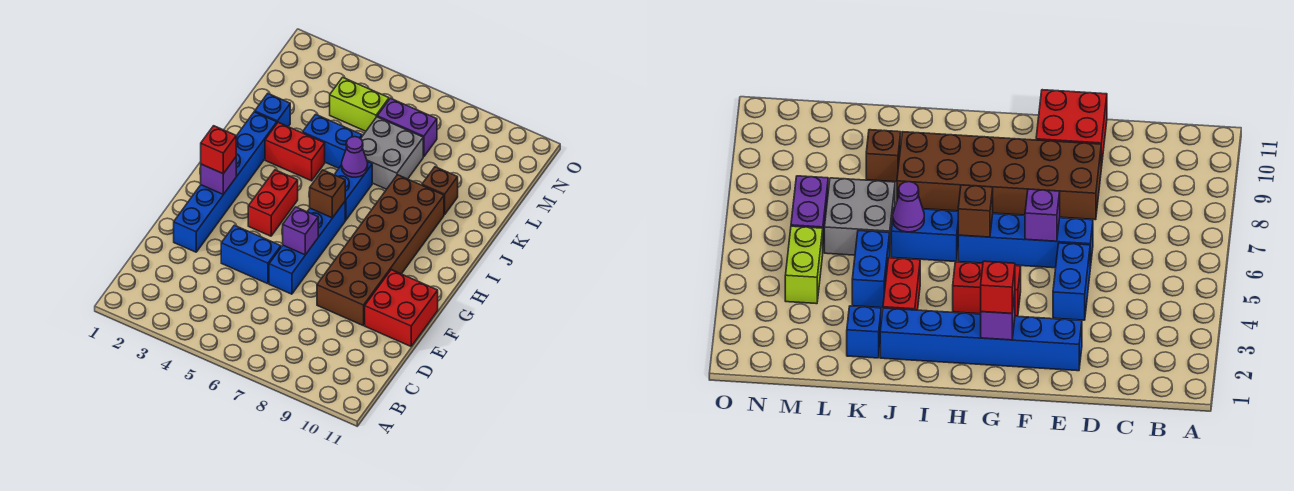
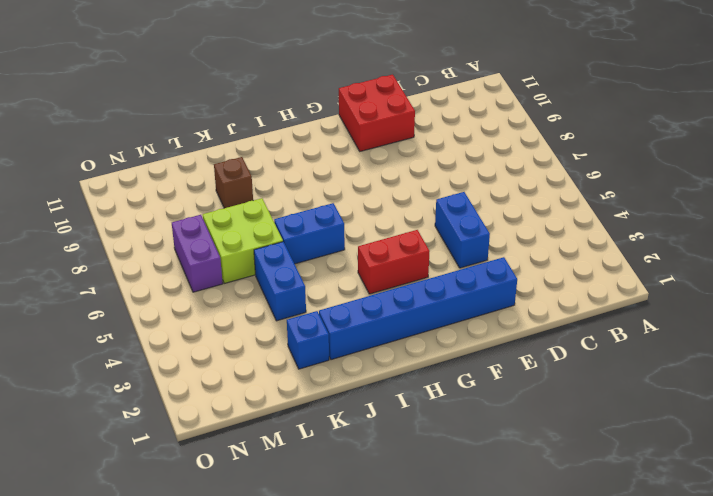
lime brick K6:L7 level 1 -> grey brick K6:L7 level 1
none -> blue brick E6:H6 level 1
none -> brown brick E8:J9 level 1
none -> red brick J3:J4 level 1

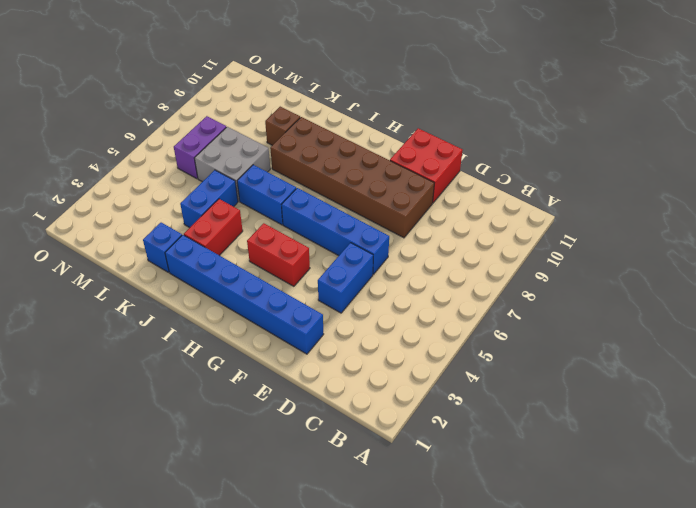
none -> lime brick M4:M5 level 1
none -> purple brick F6 level 2
none -> purple brick G2 level 2

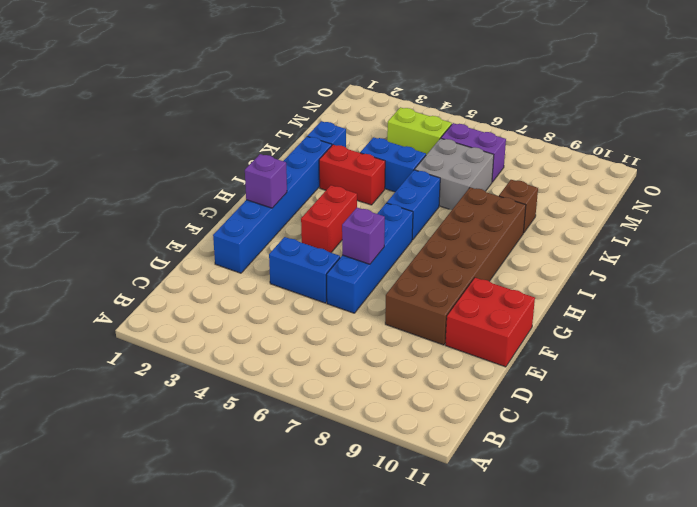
none -> brown brick H6 level 2
none -> purple cone J6 level 2
none -> red brick G2 level 3

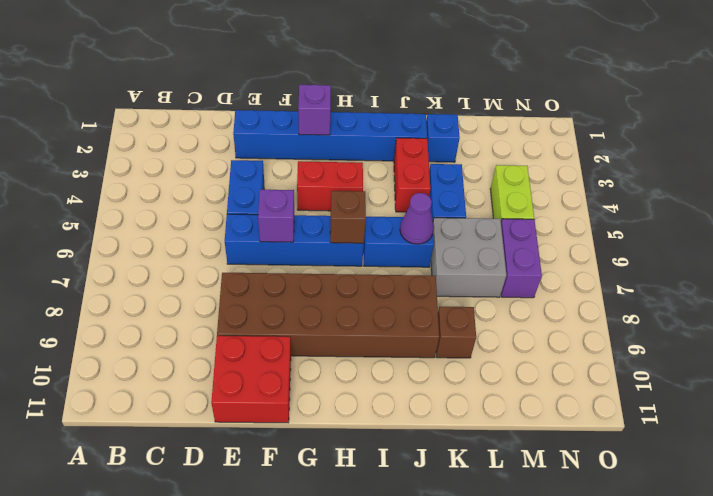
none -> red brick G2 level 3

